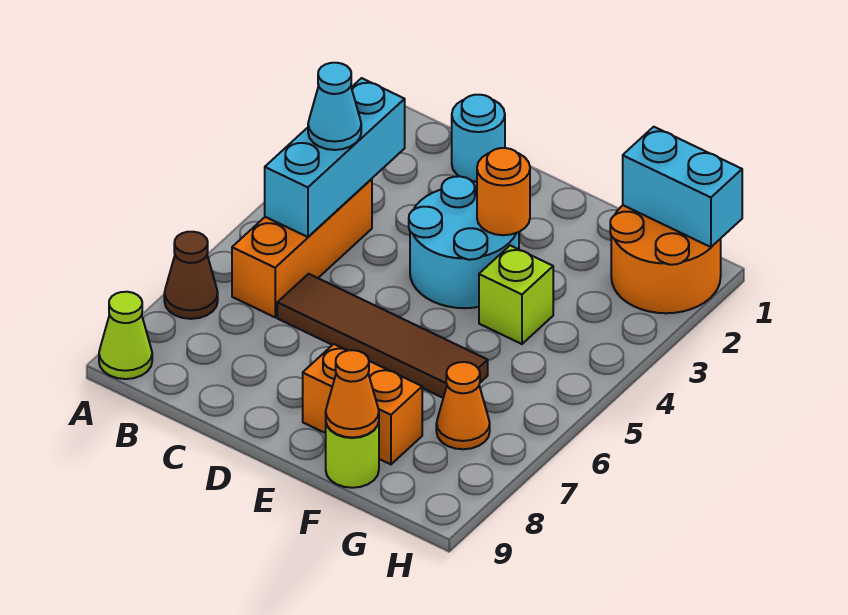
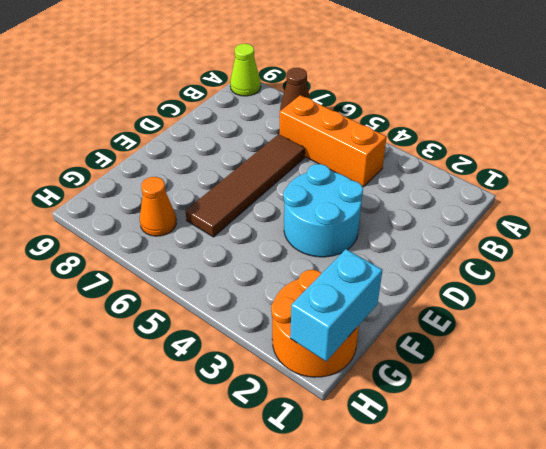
none -> cyan round brick C1 level 1
none -> orange brick E8:F8 level 1
none -> lime brick F4 level 1

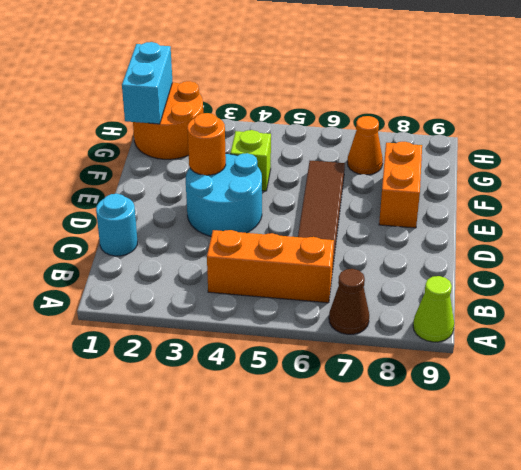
none -> lime round brick F9 level 1
none -> cyan brick B3:B5 level 2
none -> orange cone F9 level 2

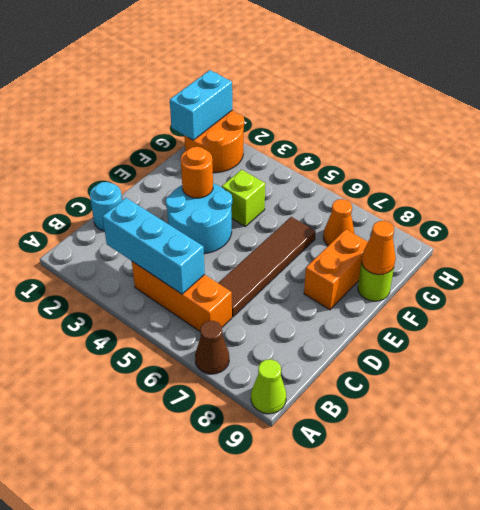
none -> cyan cone B4 level 3

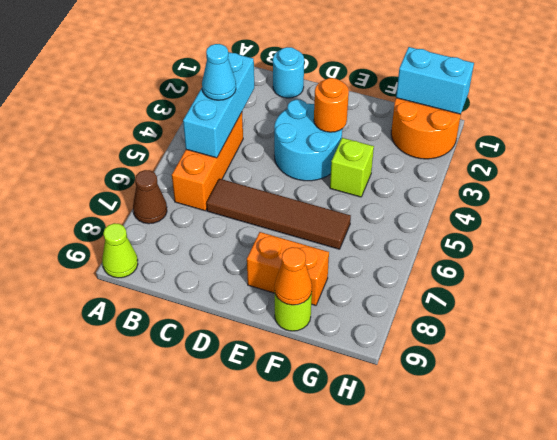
none -> orange cone G7 level 1

